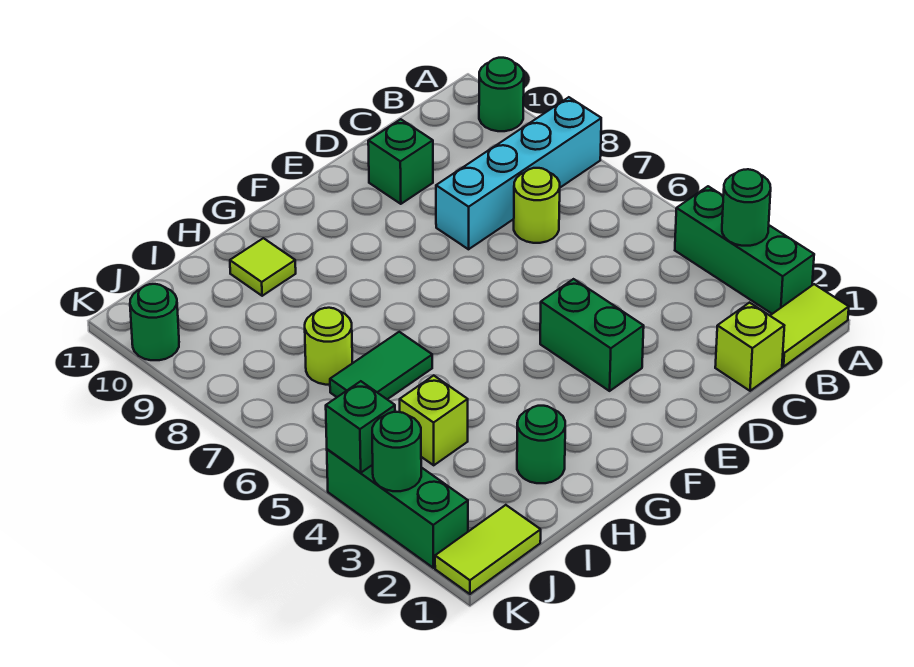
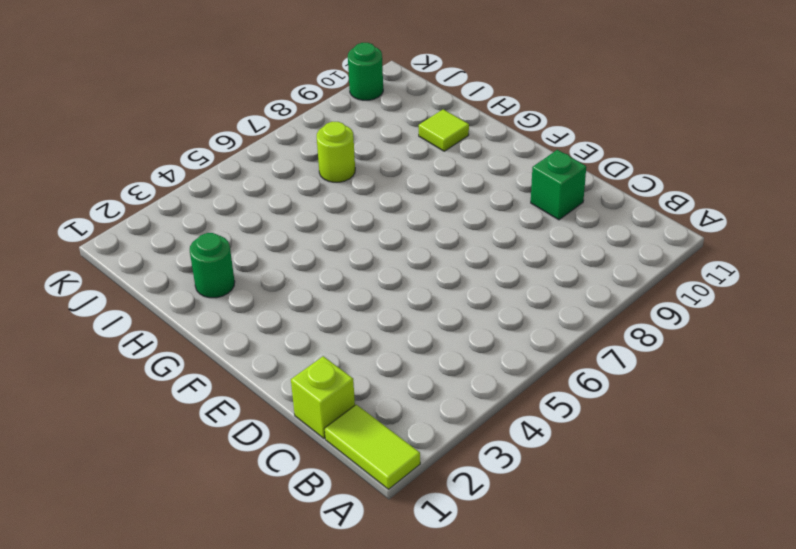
none -> green brick A2:A4 level 1
none -> cyan brick A8:D8 level 1
none -> green round brick A10 level 1

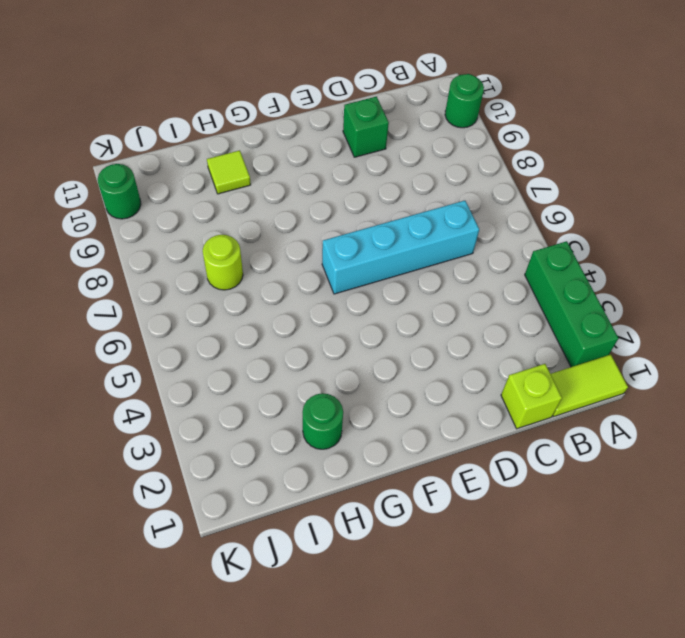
cyan brick C6:F6 level 1 -> cyan brick A8:D8 level 1
none -> lime round brick C7 level 1
none -> green brick E3:E4 level 1
none -> green tile H6:I6 level 1

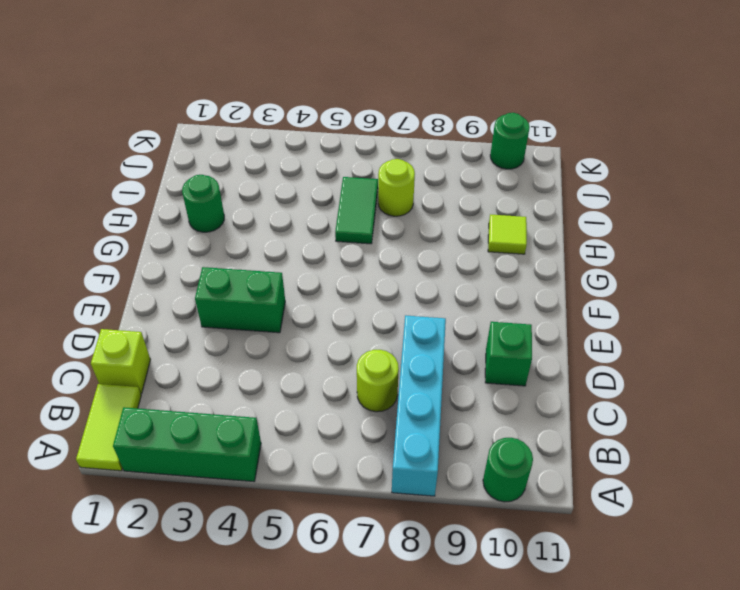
none -> lime brick I4 level 1
none -> lime tile J1:K1 level 1
none -> green brick K2:K4 level 1

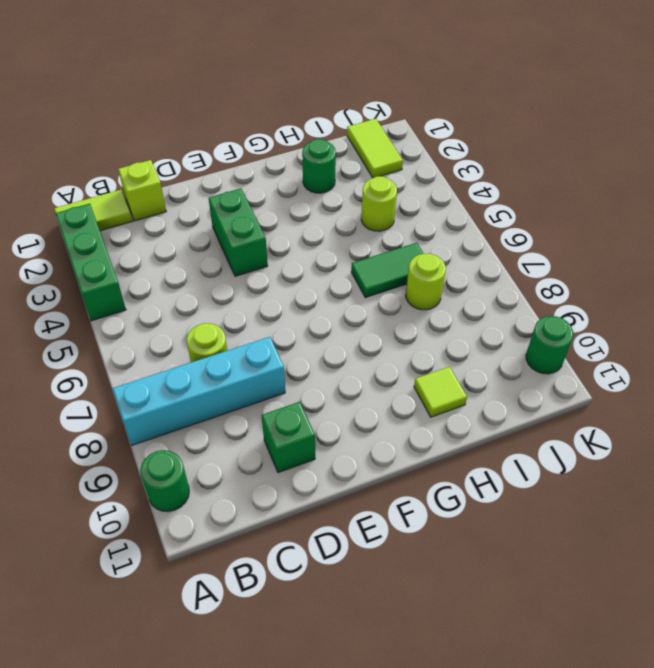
lime round brick I4 level 1 -> lime brick I4 level 1
lime tile J1:J2 level 1 -> lime tile J1:K1 level 1
none -> green brick K2:K4 level 1
none -> green round brick A3 level 2
none -> green round brick K3 level 2

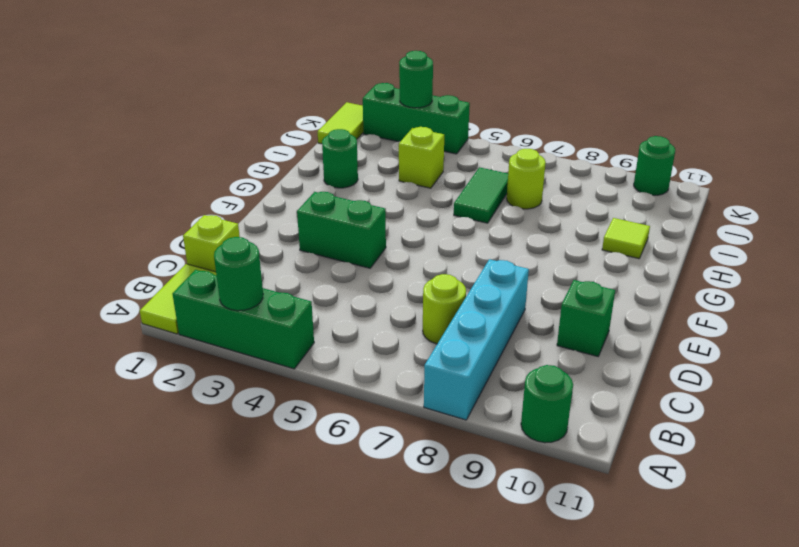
none -> green brick K4 level 2

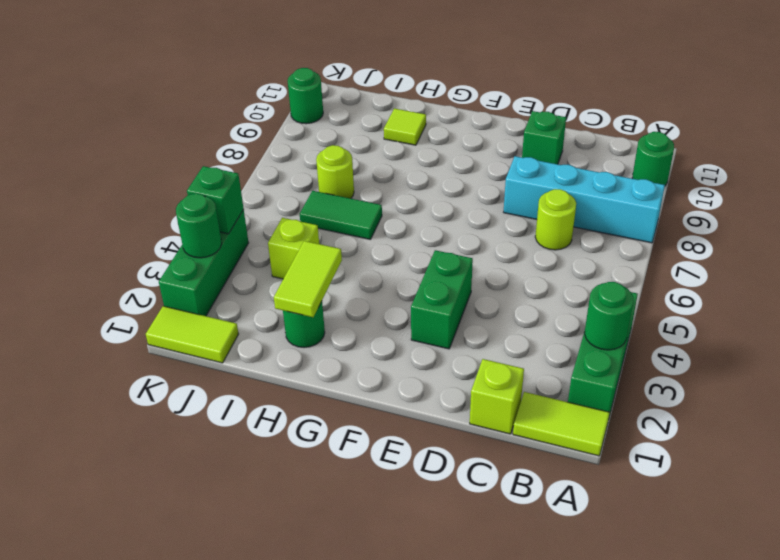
lime tile H2:H3 level 2 -> none

